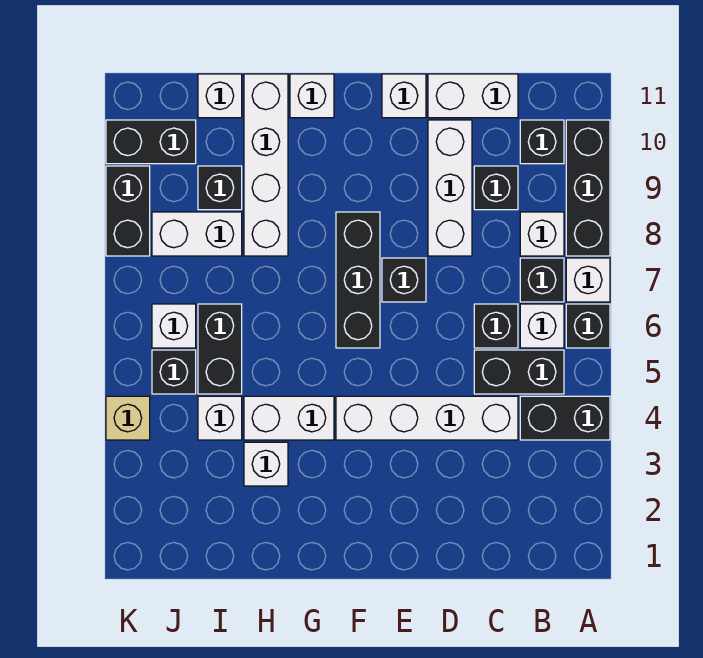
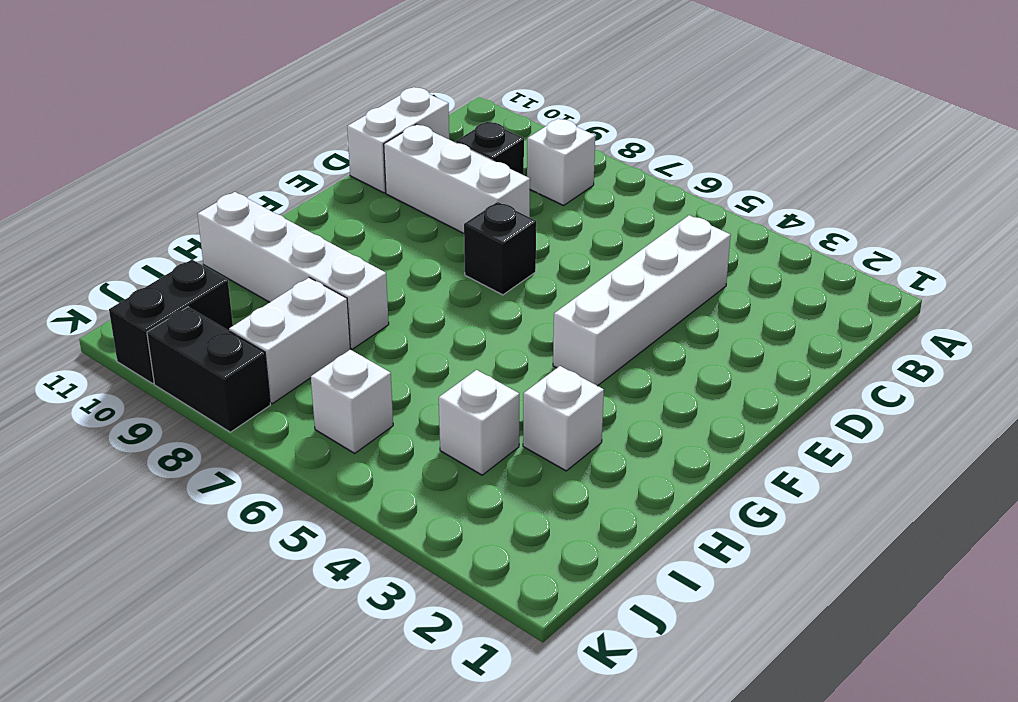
none -> black brick A4:B4 level 1
none -> black brick A6 level 1
none -> white brick A7 level 1
none -> black brick A8:A10 level 1

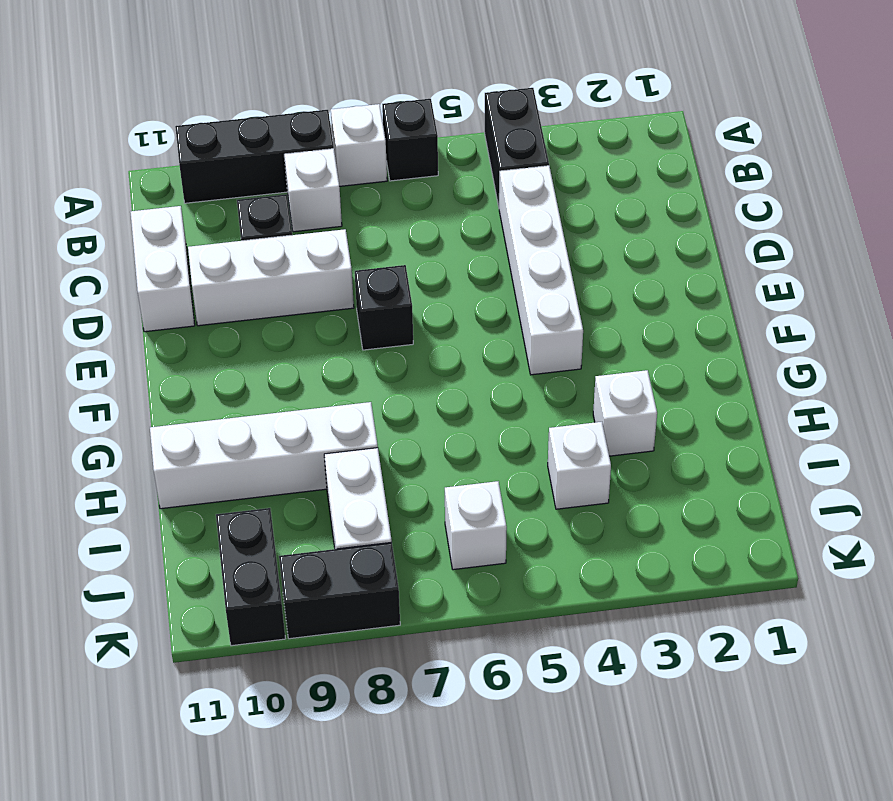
none -> black brick B5:C5 level 1
none -> white brick B6 level 1
none -> black brick B7 level 1
none -> black brick B10 level 1

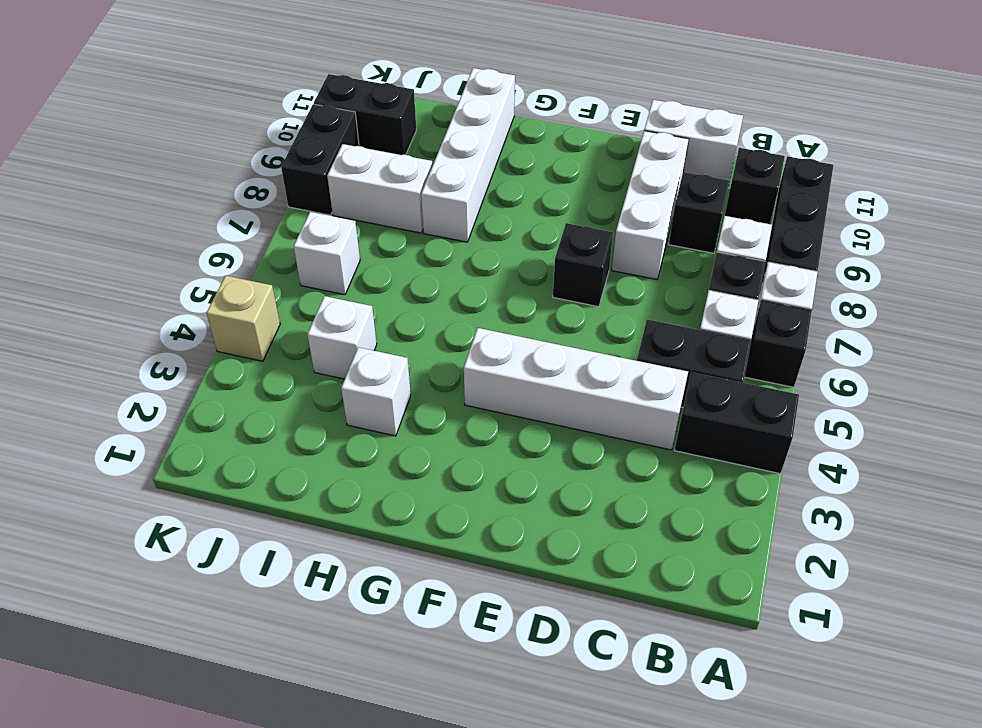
none -> black brick C6 level 1
none -> white brick E11 level 1
none -> black brick F6:F8 level 1
none -> white brick G4:H4 level 1

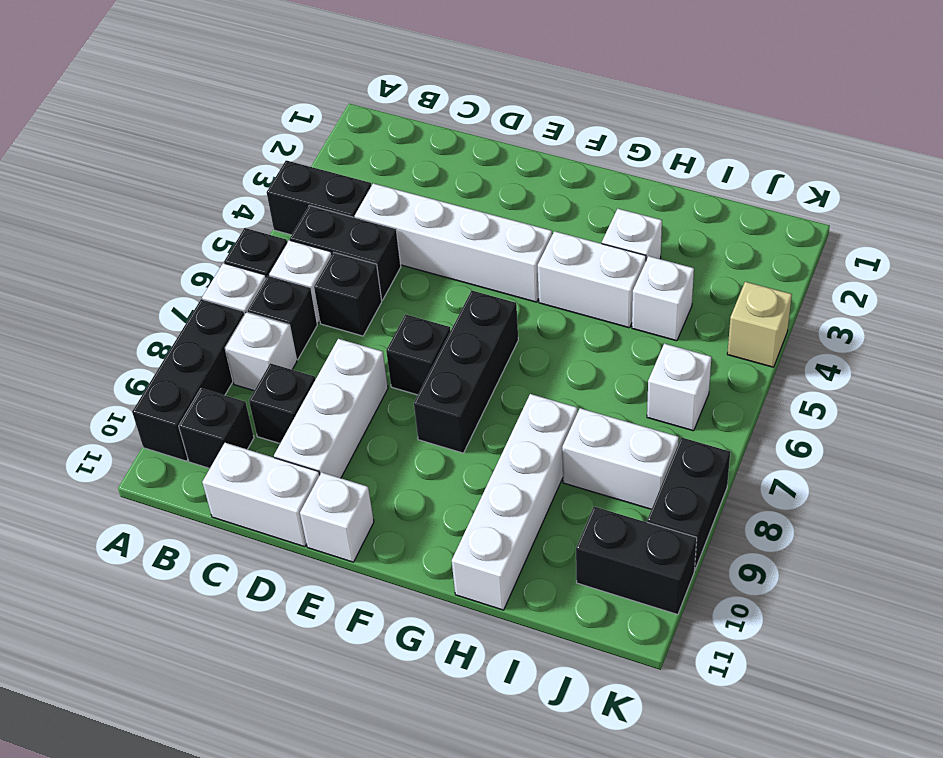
none -> white brick G11 level 1
none -> black brick I5:I6 level 1
none -> black brick I9 level 1
none -> white brick I11 level 1

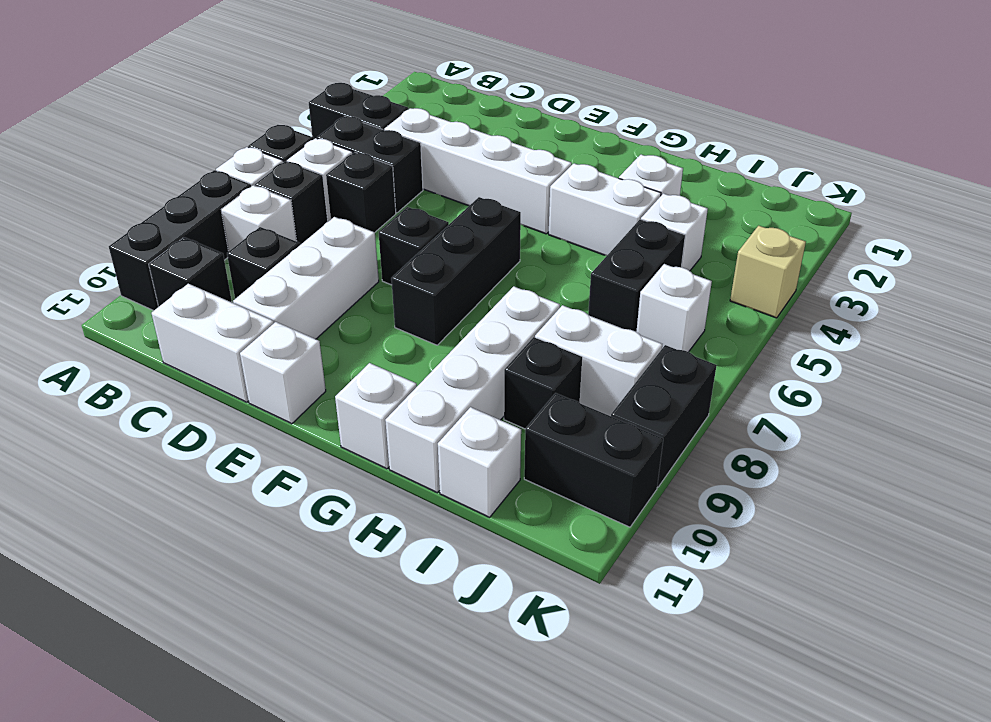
none -> black brick J5 level 1

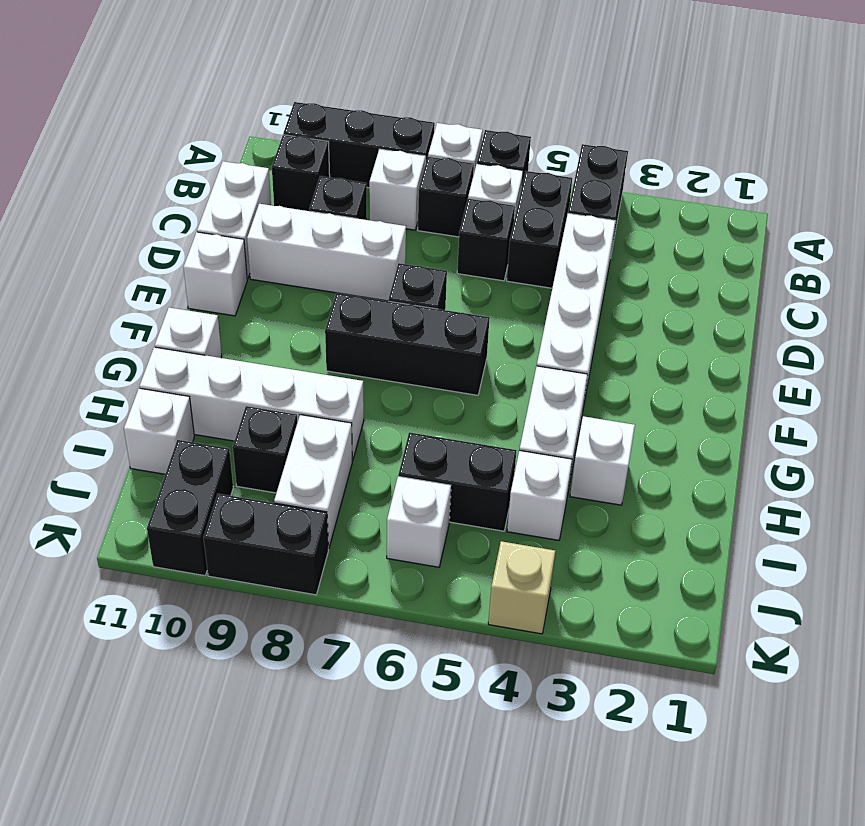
none -> black brick J5 level 1

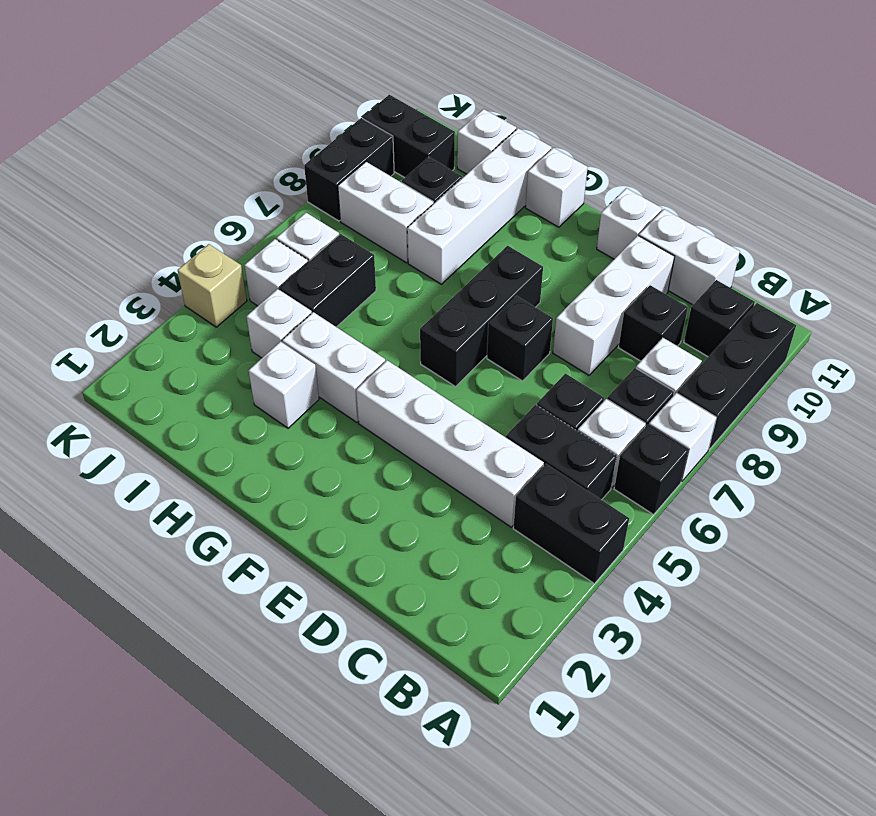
white brick J5 level 1 -> black brick J5 level 1

